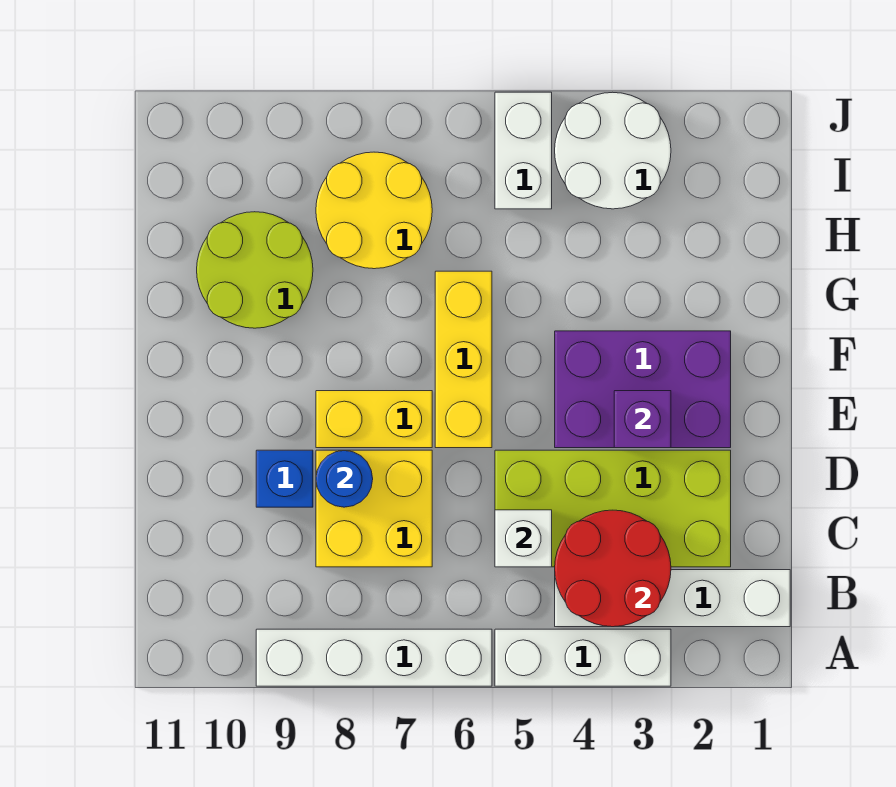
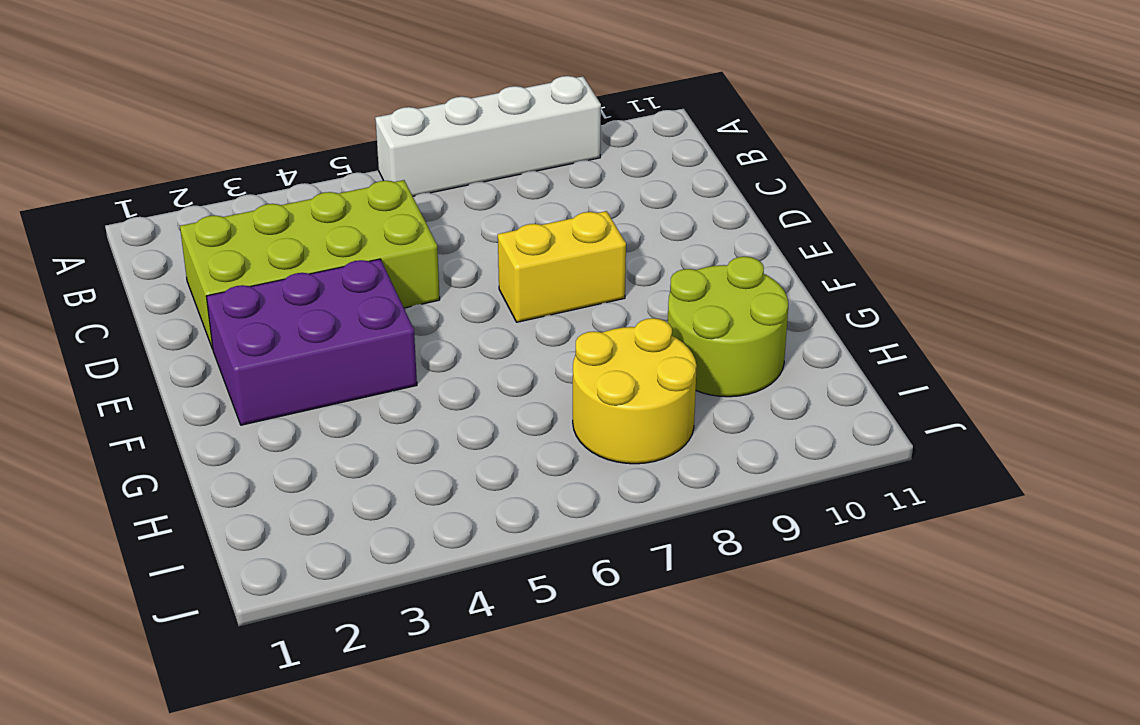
none -> white brick A3:A5 level 1
none -> white brick B1:B4 level 1
none -> yellow brick C7:D8 level 1

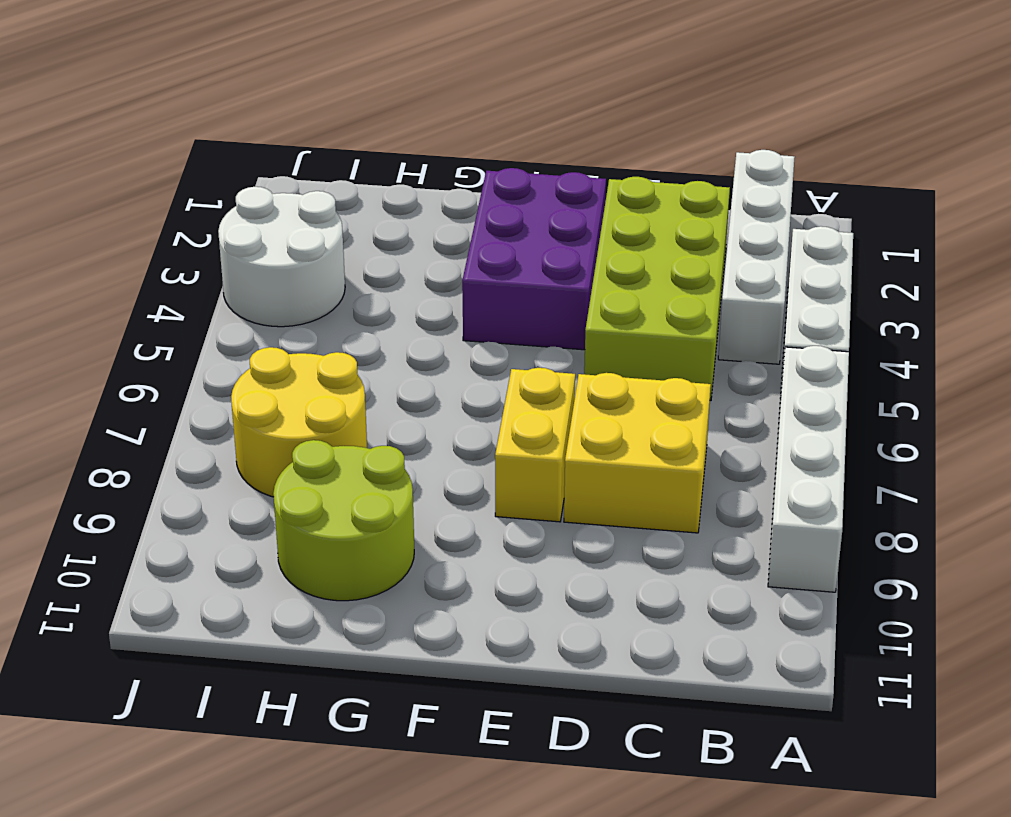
none -> blue brick D9 level 1
none -> yellow brick E6:G6 level 1
none -> white brick I5:J5 level 1

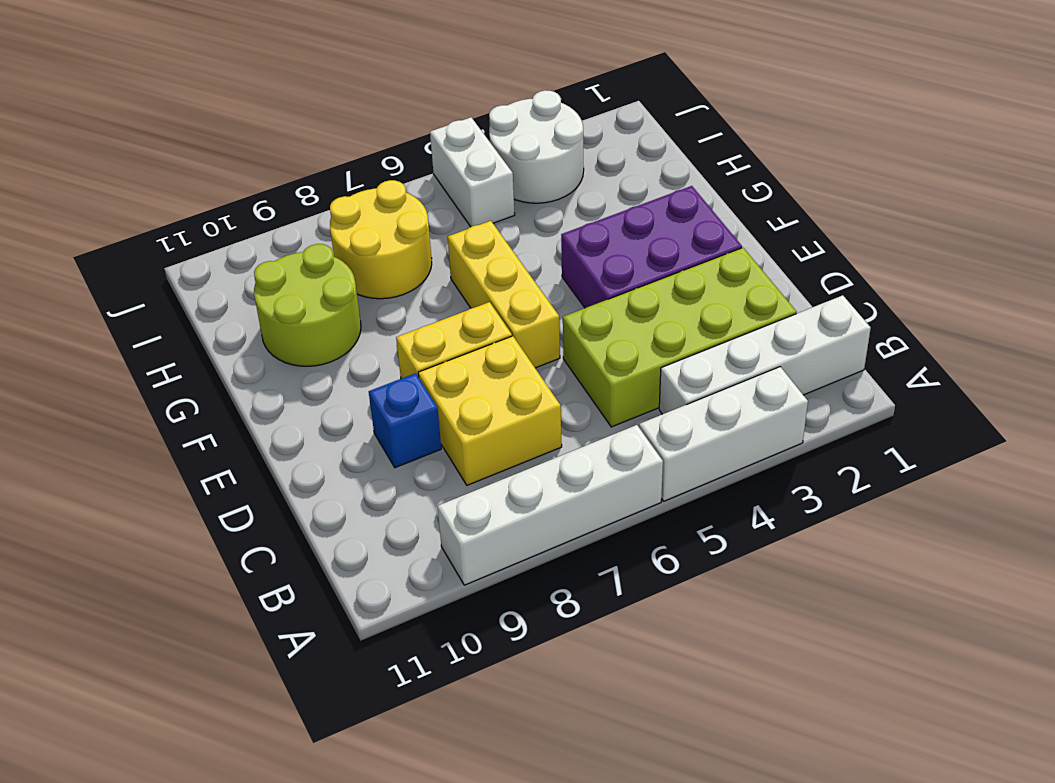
none -> red round brick B3:C4 level 2
none -> white brick C5 level 2
none -> blue round brick D8 level 2

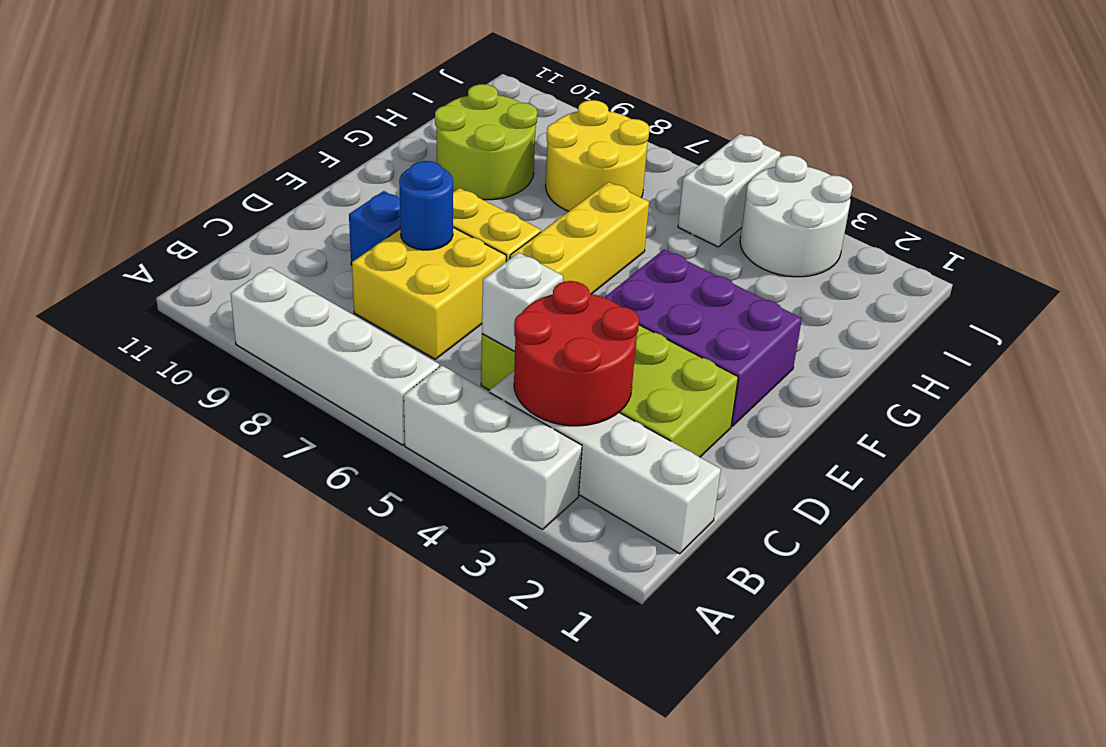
none -> purple brick E3 level 2

